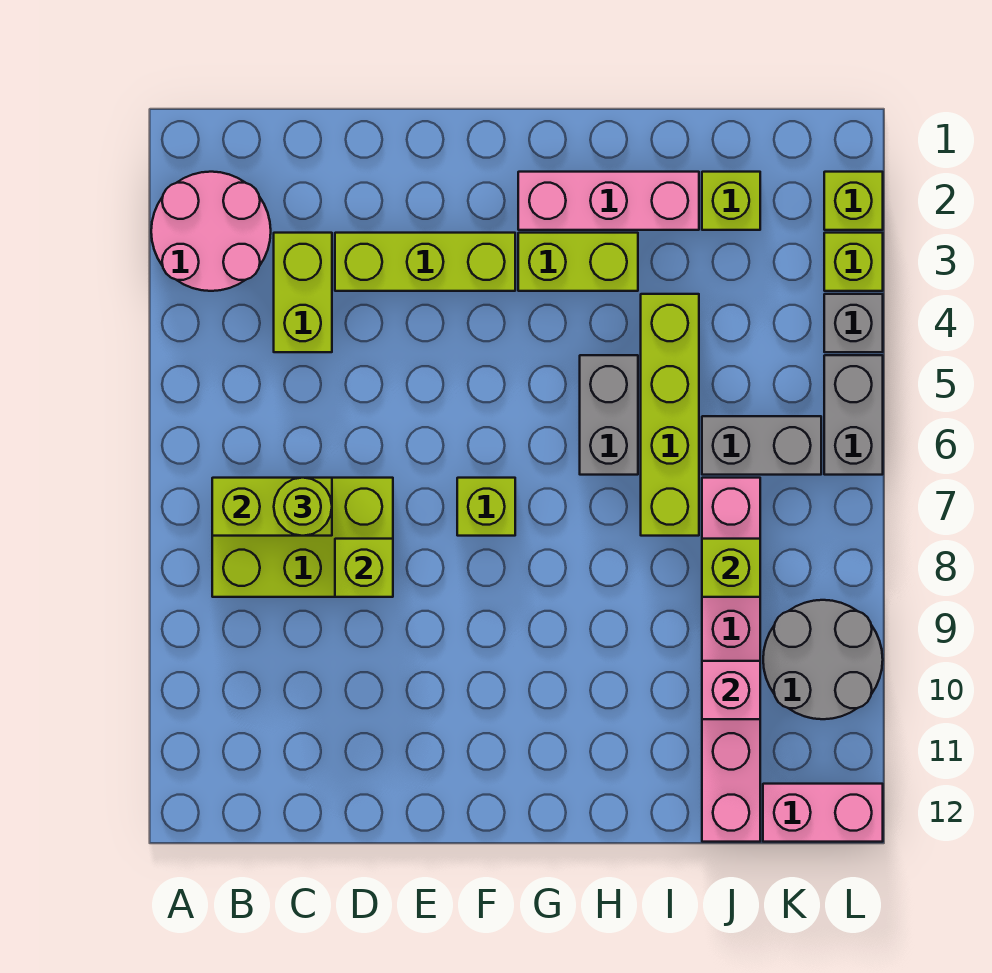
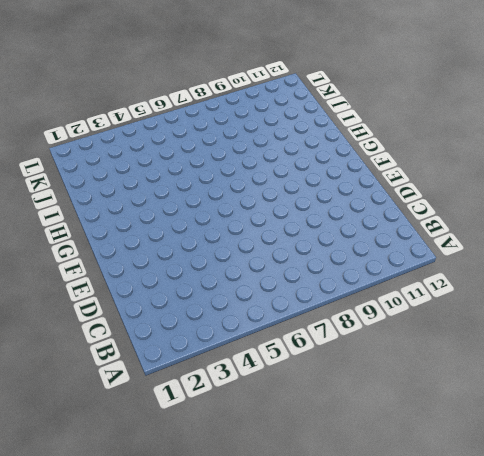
none -> pink round brick A2:B3 level 1
none -> lime brick B7:D8 level 1
none -> lime brick C3:C4 level 1

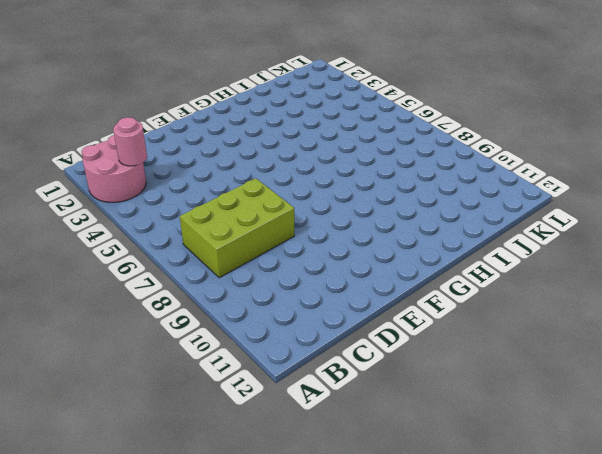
pink round brick B3 level 2 -> none
none -> lime brick C3:C4 level 1
none -> lime brick D3:F3 level 1
none -> lime brick F7 level 1

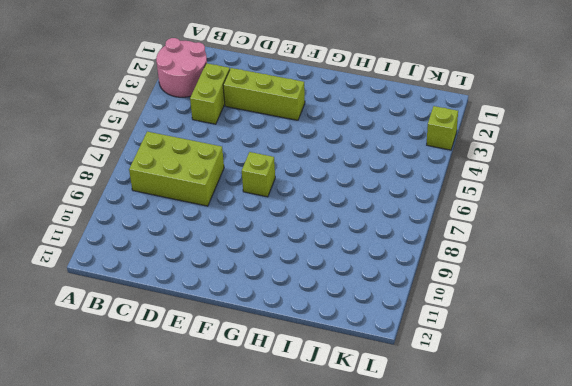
none -> pink brick G2:I2 level 1
none -> lime brick G3:H3 level 1
none -> grey brick H5:H6 level 1

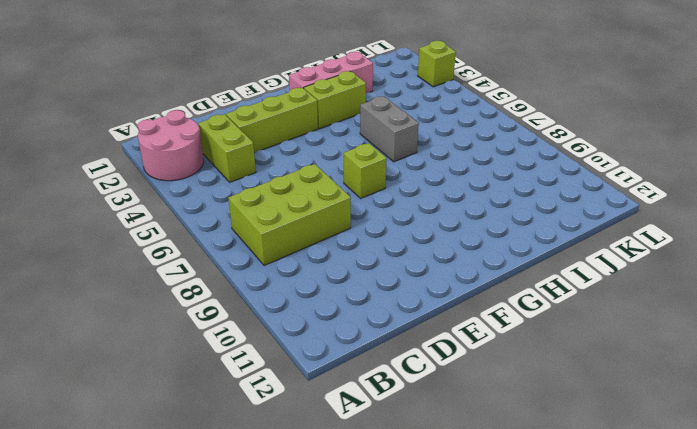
none -> lime brick I4:I7 level 1
none -> lime brick J2 level 1
none -> grey brick J6:K6 level 1

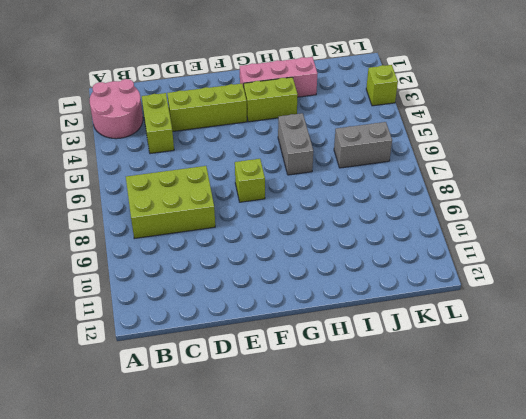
none -> lime brick I4:I7 level 1
none -> lime brick J2 level 1
none -> pink brick J7:J12 level 1

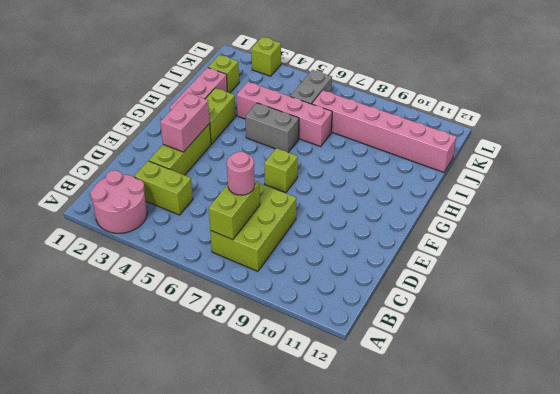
pink round brick C7 level 3 -> lime round brick C7 level 3
pink brick E3:F3 level 2 -> pink brick K12:L12 level 1
pink brick I4:I7 level 1 -> lime brick I4:I7 level 1
none -> grey round brick K9:L10 level 1
none -> lime brick L2 level 1
none -> grey brick L4 level 1

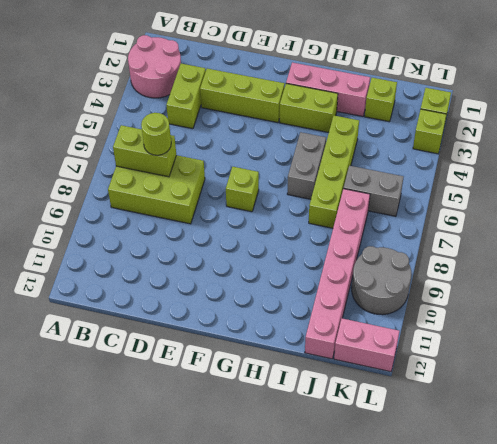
none -> grey brick L4 level 1
none -> grey brick L5:L6 level 1
none -> lime brick D8 level 2

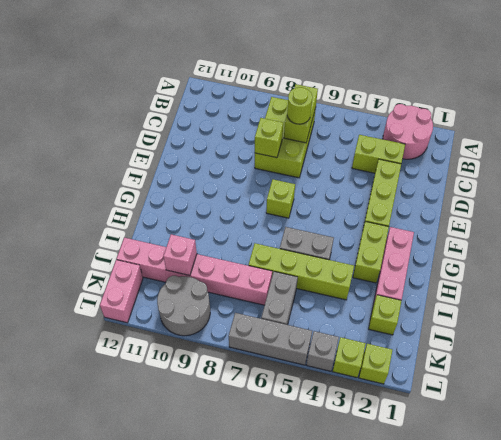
grey brick L5:L7 level 1 -> grey brick L5:L6 level 1
none -> lime brick J8 level 2

